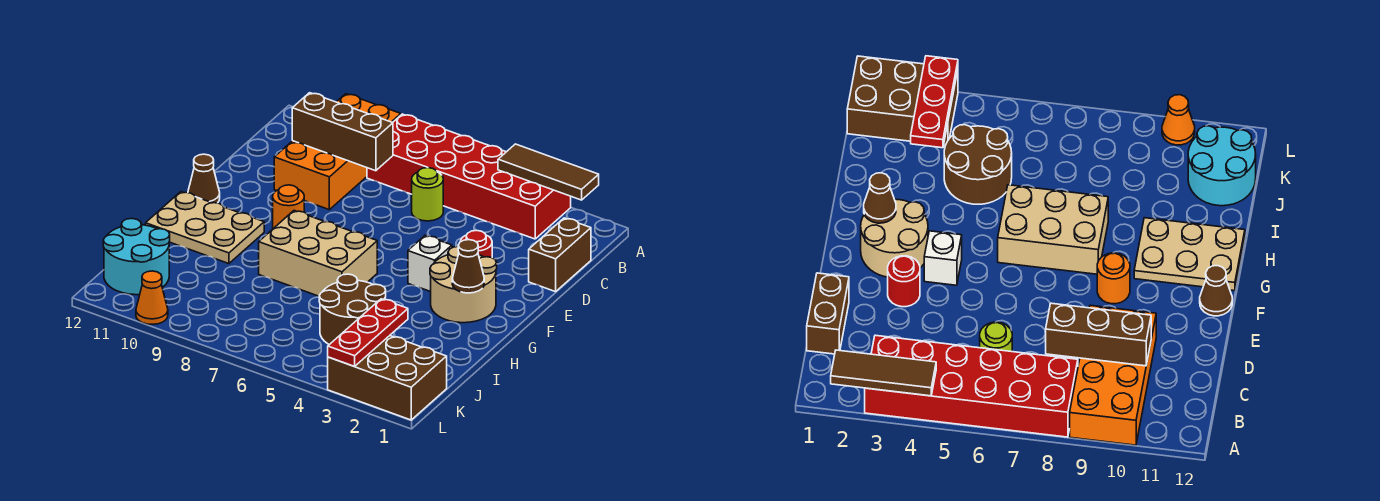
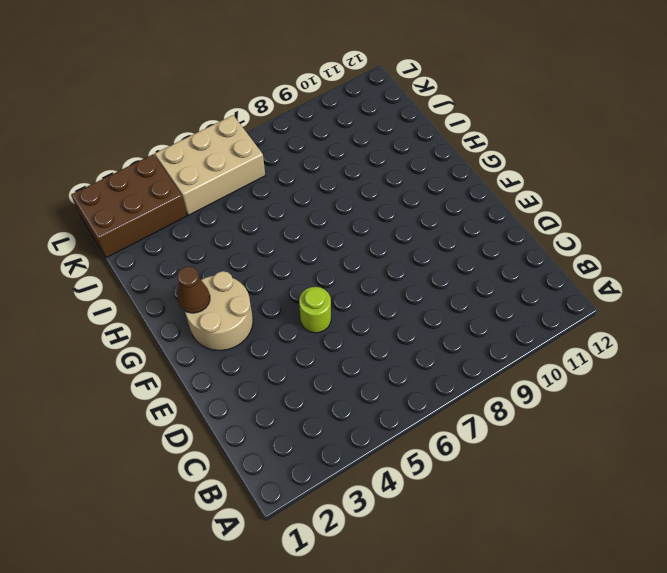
lime round brick E5 level 1 -> lime round brick C6 level 1
tan brick K4:L6 level 1 -> tan brick G6:H8 level 1
none -> red brick A3:B8 level 1
none -> orange brick A9:D10 level 1
none -> brown brick C1:D1 level 1

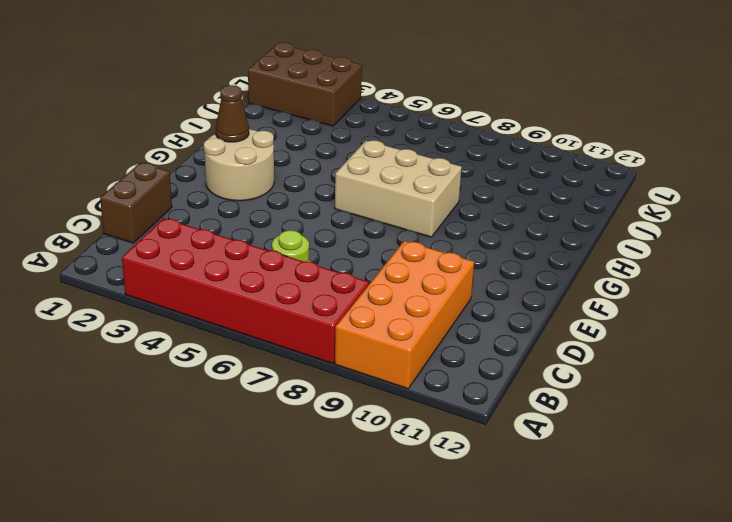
none -> red round brick E3 level 1
none -> white brick F4 level 1
none -> orange round brick F9 level 1

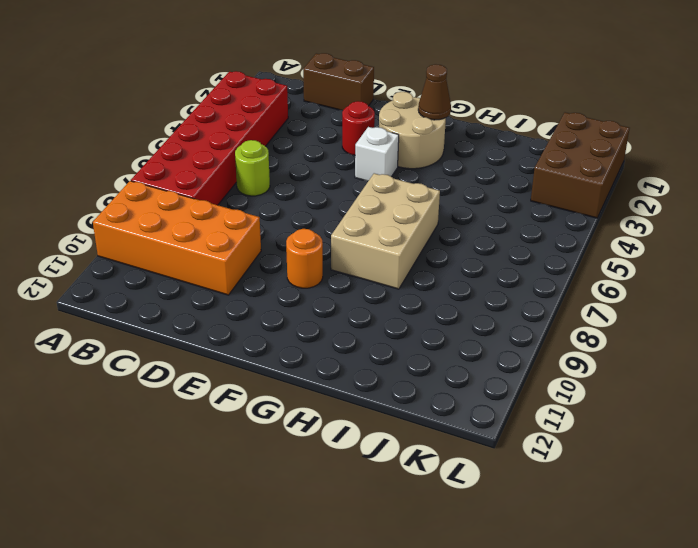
none -> brown cone F12 level 1
none -> tan plate G10:H12 level 1
none -> brown round brick I4:J5 level 1

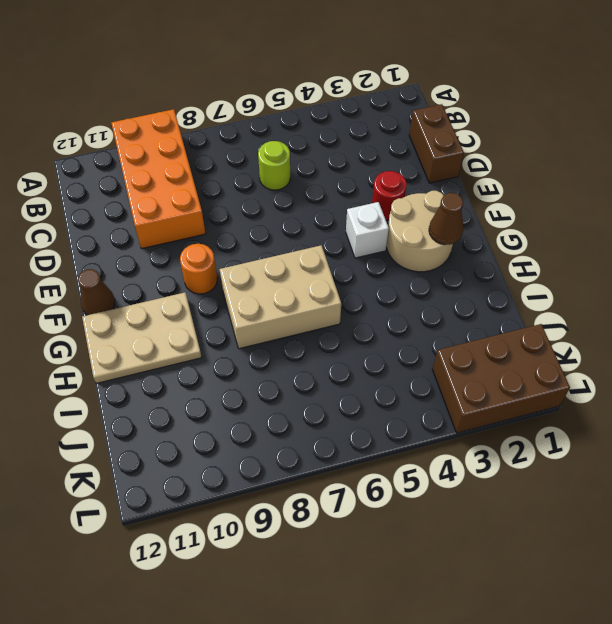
none -> red brick A3:B8 level 1
none -> brown round brick I4:J5 level 1
none -> cyan round brick J11:K12 level 1

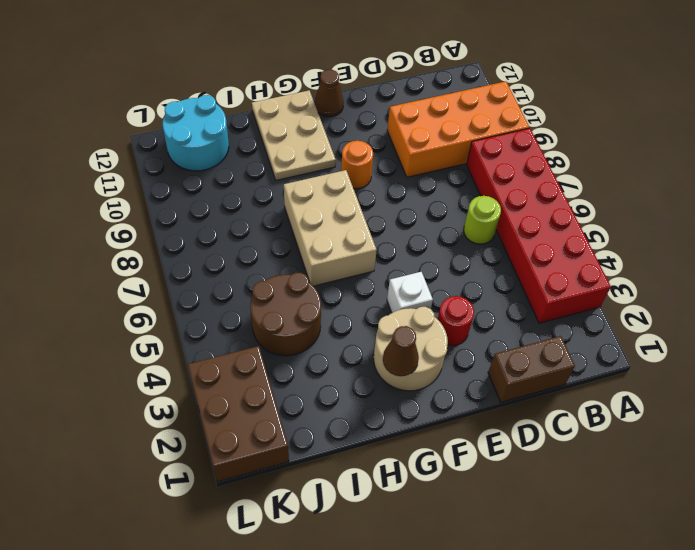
none -> orange cone L10 level 1
none -> brown tile A2:A4 level 2
none -> brown brick C8:C10 level 2

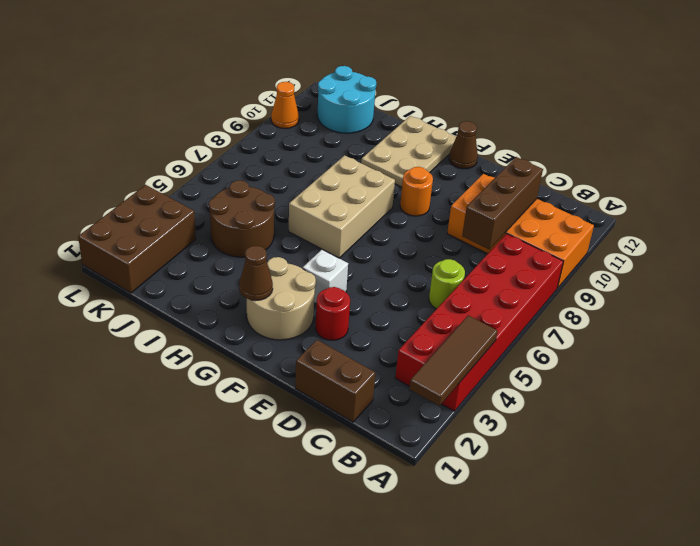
none -> red plate J3:L3 level 2

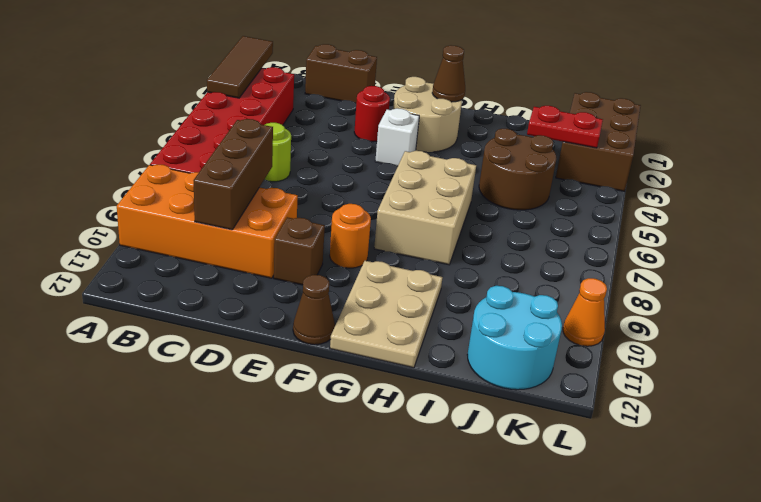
brown brick E10 level 1 -> none
red plate J3:K3 level 2 -> red plate J3:L3 level 2

